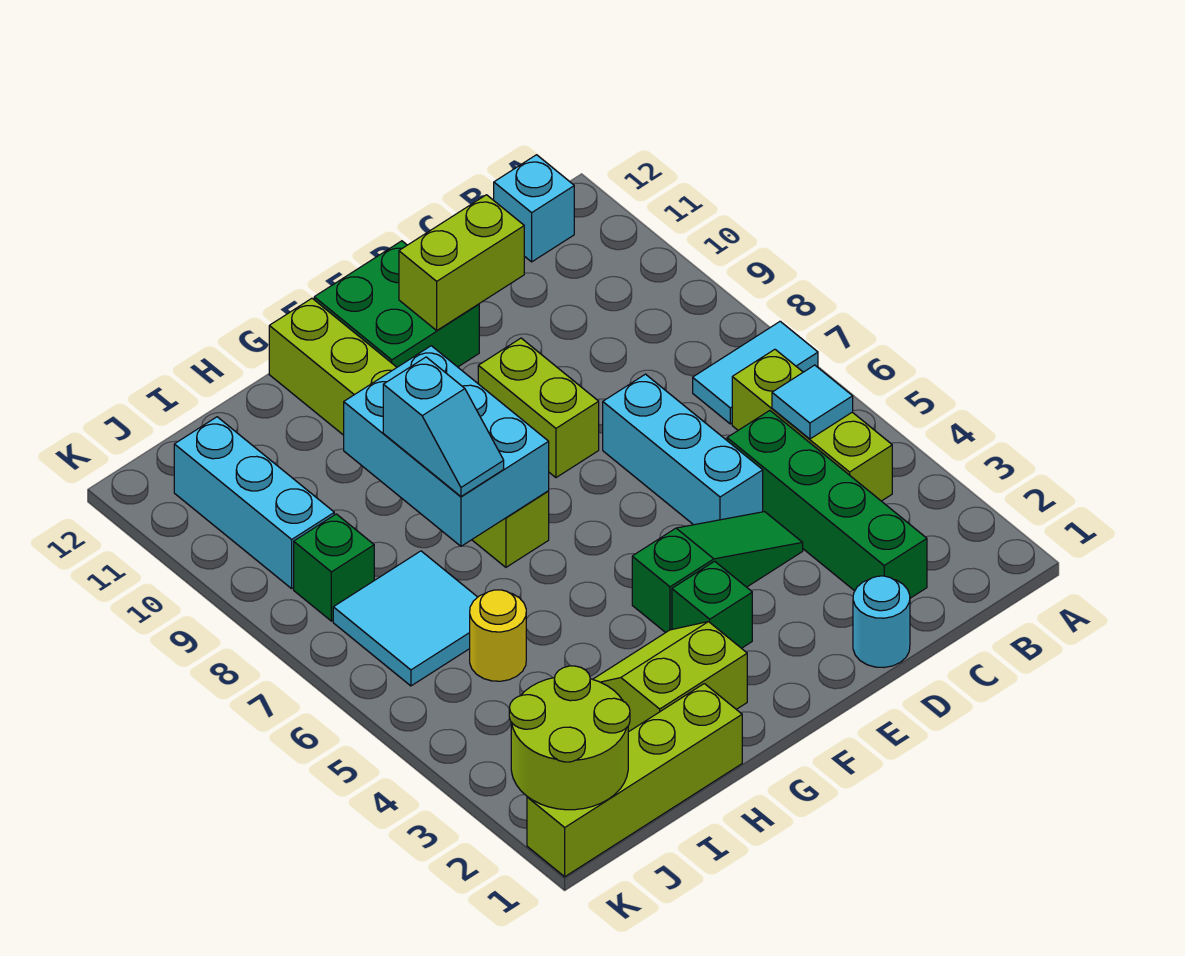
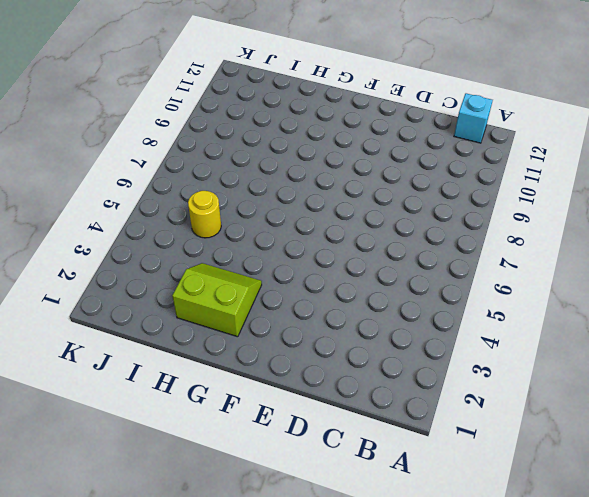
none -> cyan tile A7:B7 level 1
none -> lime brick B4:B6 level 1
none -> green brick C2:C5 level 1

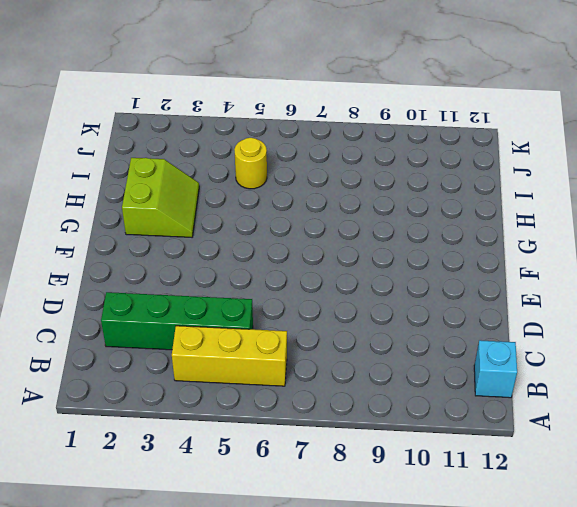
yellow brick B4:B6 level 1 -> lime brick B4:B6 level 1
none -> cyan tile A7:B7 level 1
none -> cyan round brick D1 level 1
none -> green slope D4:F4 level 1 top F

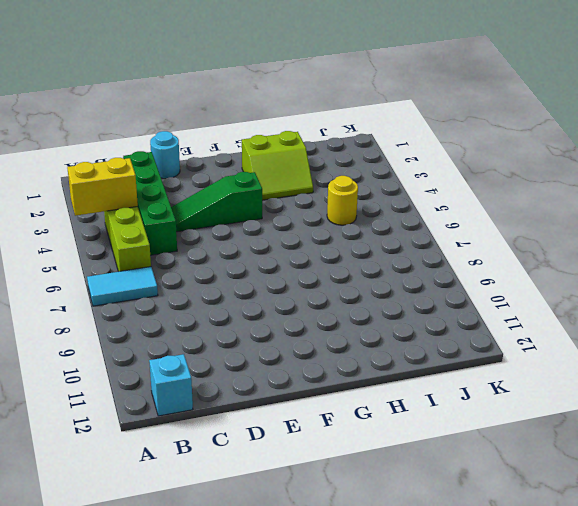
yellow brick A4:B4 level 2 -> none
none -> cyan brick D5:D7 level 1
none -> lime brick E8:E9 level 1
none -> green brick E11:F12 level 1

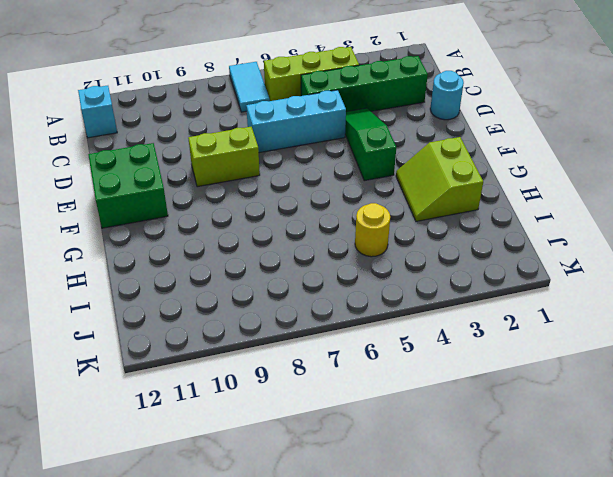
none -> green brick F3 level 1
none -> lime brick G7:G12 level 1
none -> lime brick H1:K1 level 1

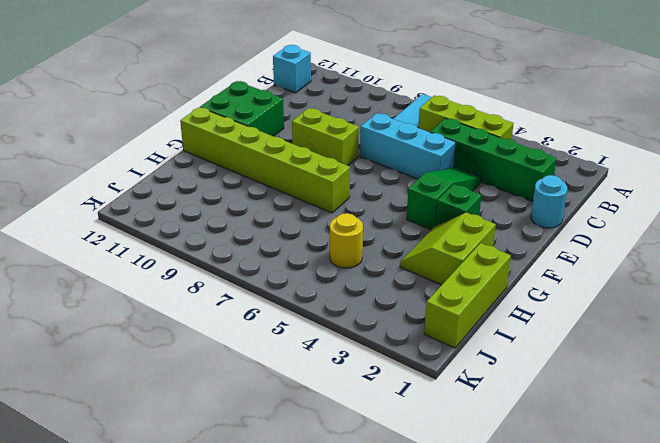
lime brick H1:J1 level 1 -> lime brick H1:K1 level 1
none -> cyan tile I6:J7 level 1
none -> green brick J8 level 1
none -> cyan brick J9:J11 level 1

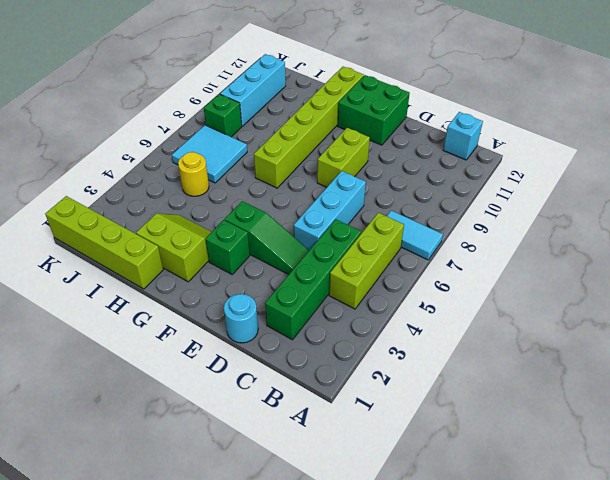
none -> cyan tile B5 level 2
none -> lime brick D11:E11 level 2
none -> cyan brick G7:H9 level 2

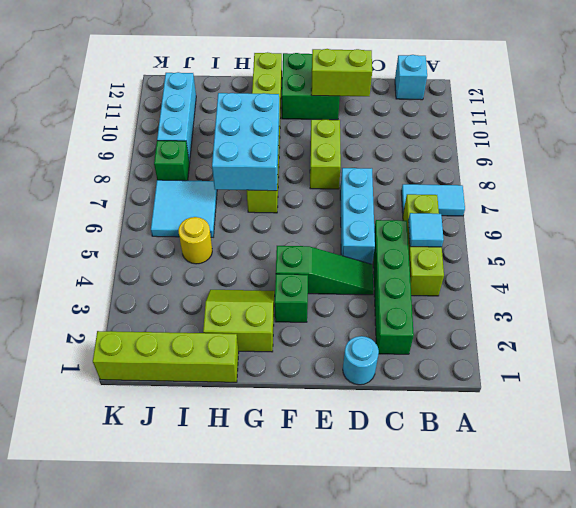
none -> lime round brick J1:K2 level 2
none -> cyan slope H7:H8 level 3 top 8

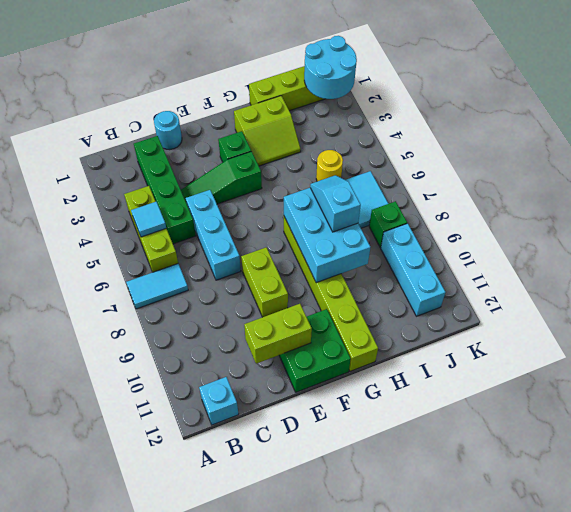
cyan round brick J1:K2 level 2 -> lime round brick J1:K2 level 2

